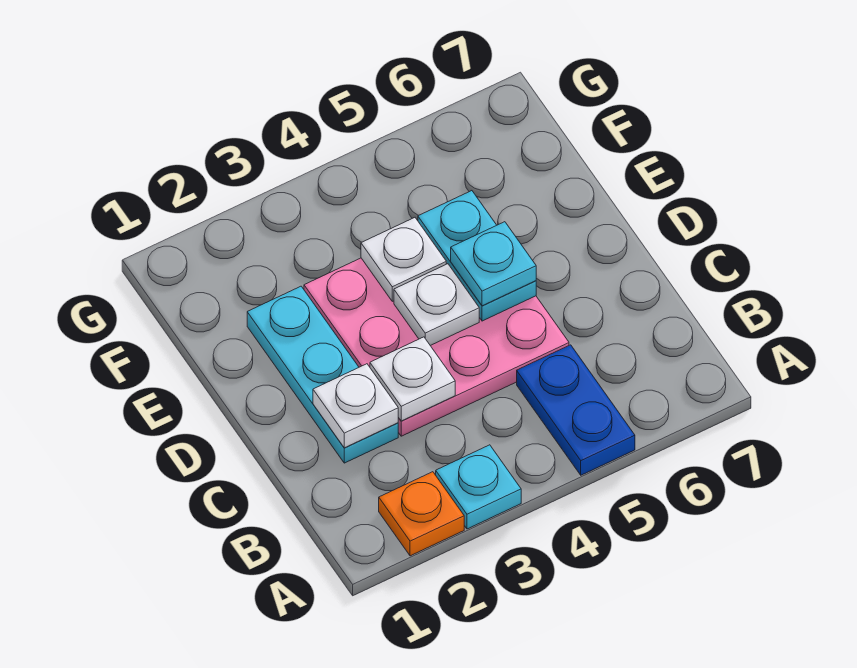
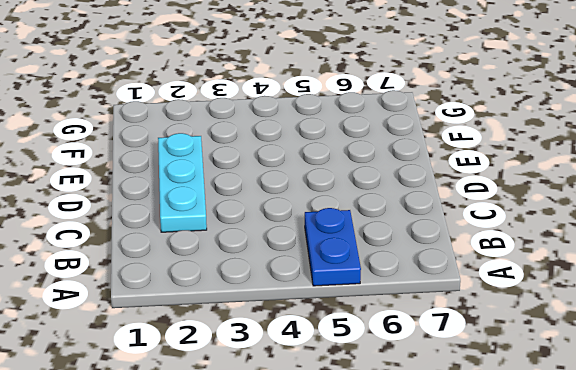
none -> orange plate A2 level 1
none -> cyan plate A3 level 1

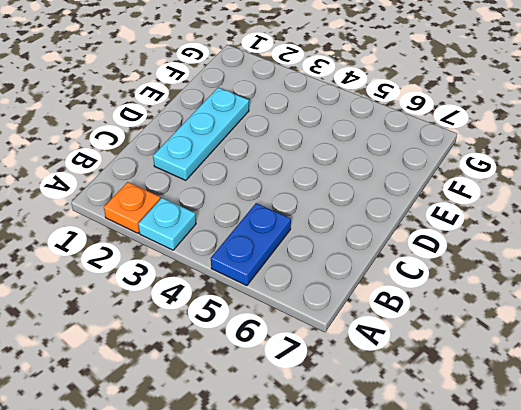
none -> pink plate C3:E5 level 1
none -> white plate C2 level 2

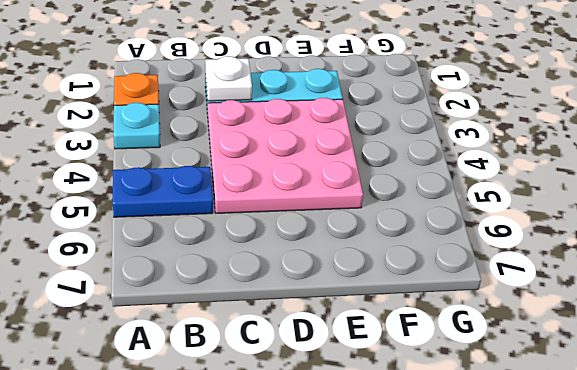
none -> white plate C3 level 2
none -> white plate D4 level 2

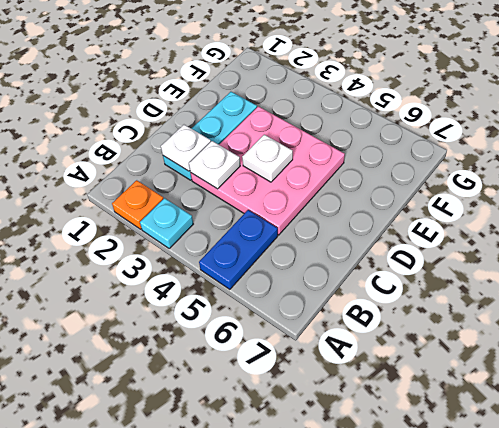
none -> cyan plate D5:E5 level 2
none -> white plate E4 level 2

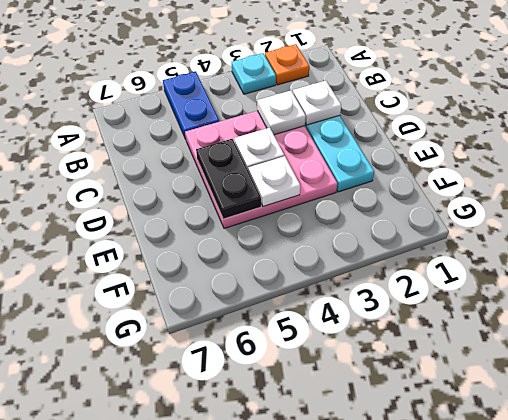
black plate D5:E5 level 2 -> cyan plate D5:E5 level 2
none -> cyan plate D5 level 3

